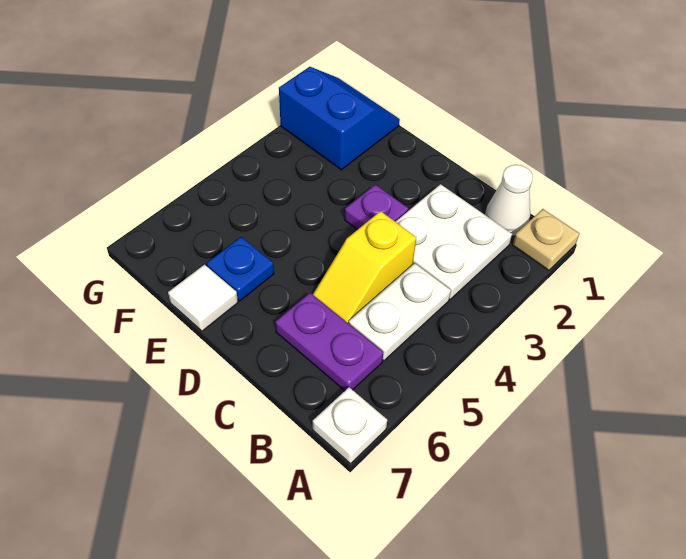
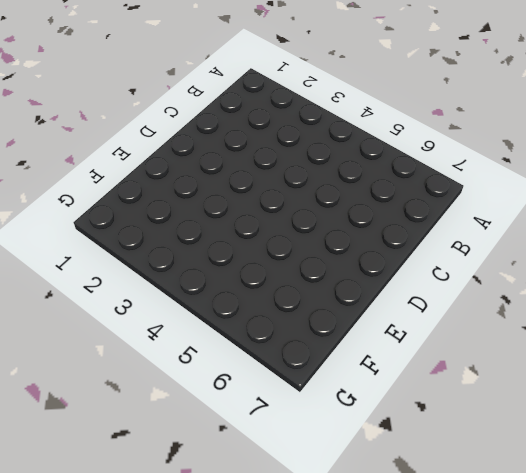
none -> tan plate A1 level 1
none -> white plate A7 level 1

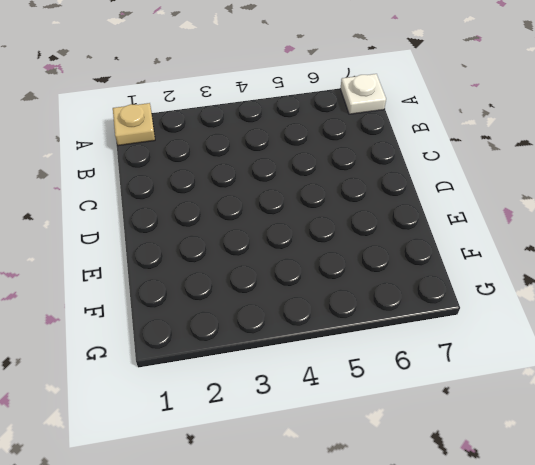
none -> white cone B1 level 1
none -> white plate B2:C3 level 1

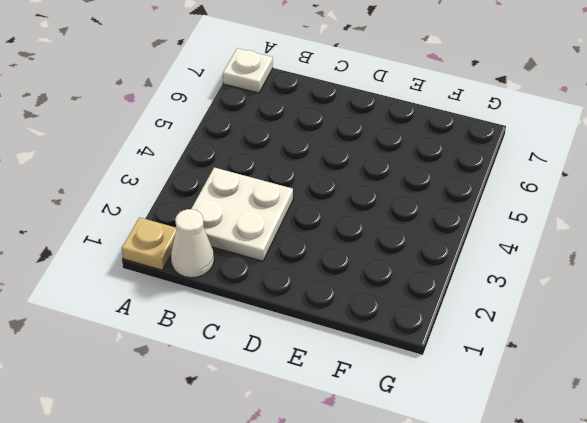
none -> white plate B4:B5 level 1
none -> purple plate B6:C6 level 1

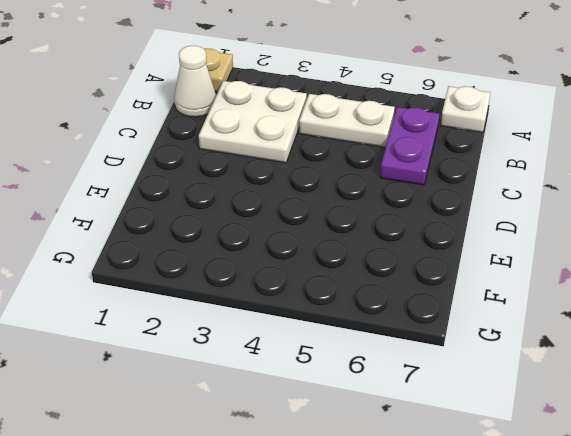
none -> yellow slope C4:C5 level 1 top 4
none -> purple plate D3 level 1

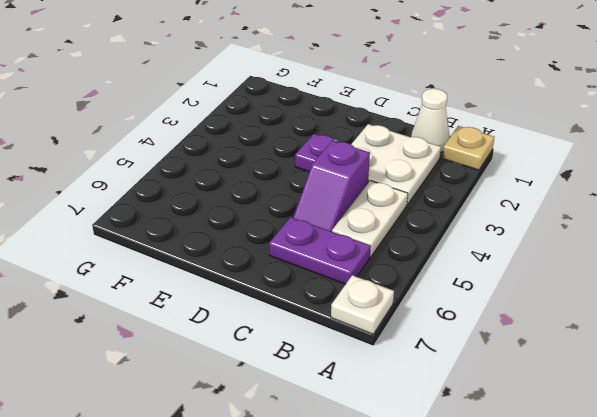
purple slope C4:C5 level 1 top 4 -> yellow slope C4:C5 level 1 top 4
none -> blue plate E6 level 1
none -> white tile E7 level 1

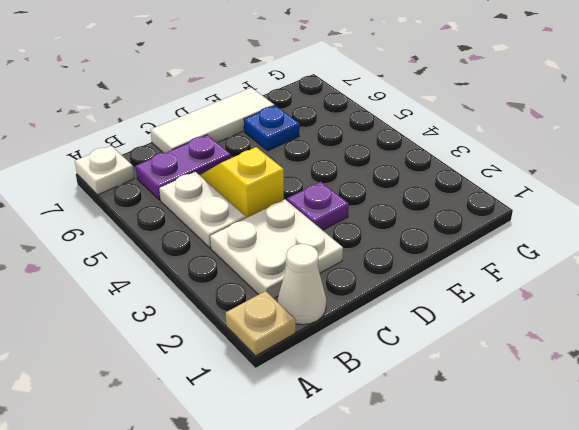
white tile C7:E7 level 1 -> white tile E7 level 1
none -> blue slope F1:G2 level 1 top 2

